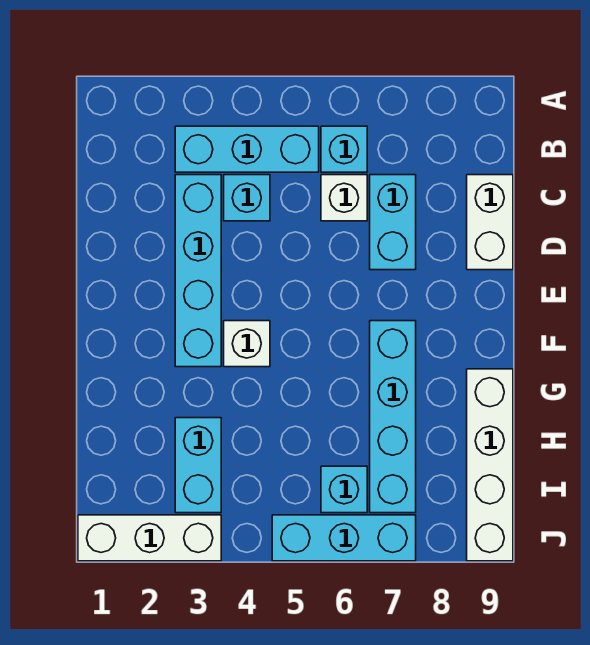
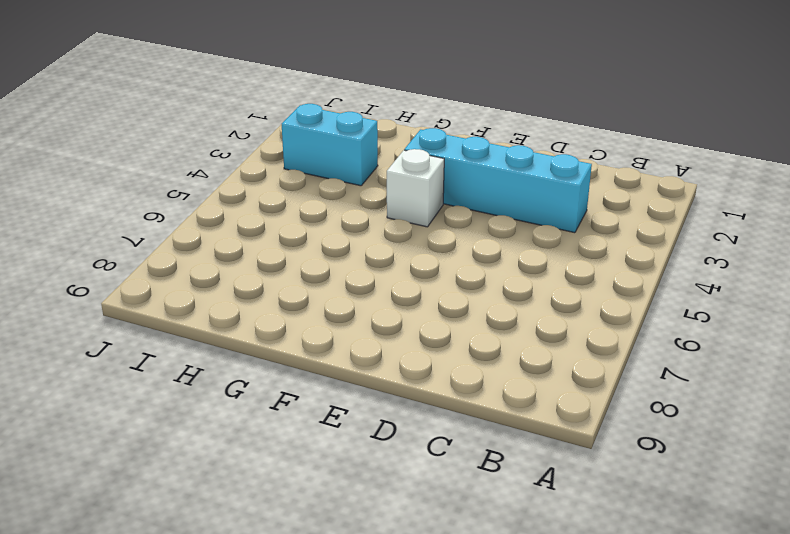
none -> cyan brick B3:B5 level 1
none -> cyan brick B6 level 1
none -> cyan brick C4 level 1

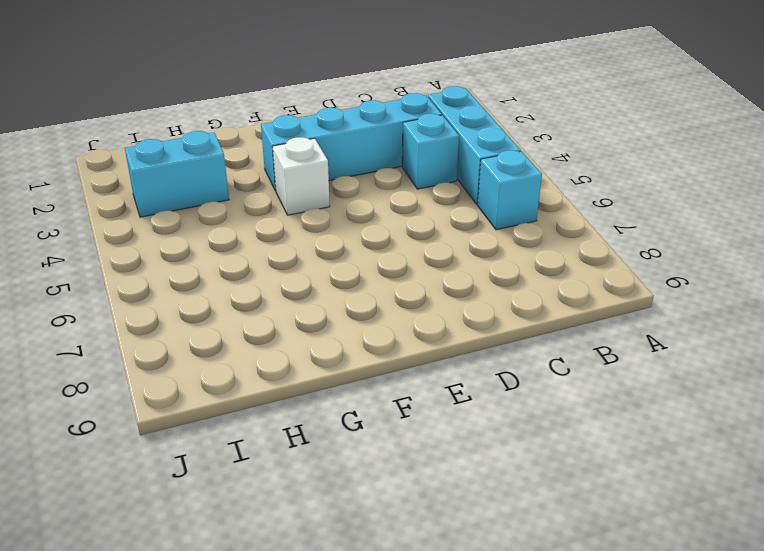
none -> white brick C6 level 1
none -> cyan brick C7:D7 level 1
none -> white brick C9:D9 level 1

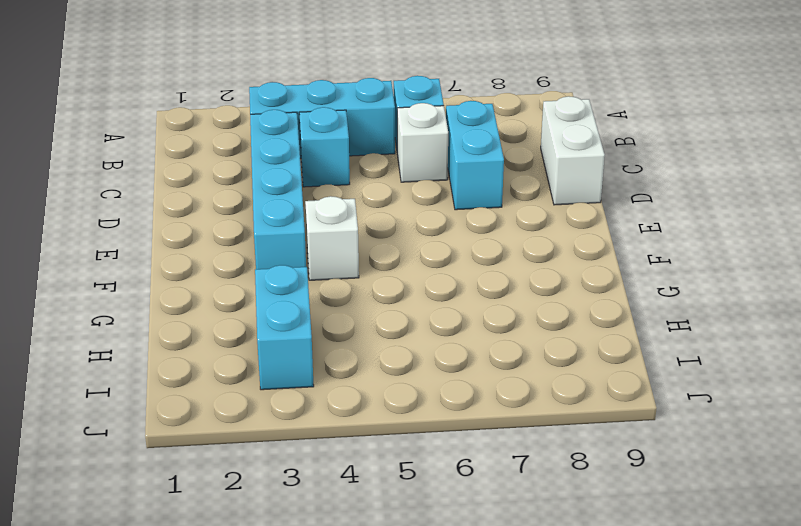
none -> cyan brick F7:I7 level 1
none -> white brick G9:J9 level 1
none -> cyan brick I6 level 1

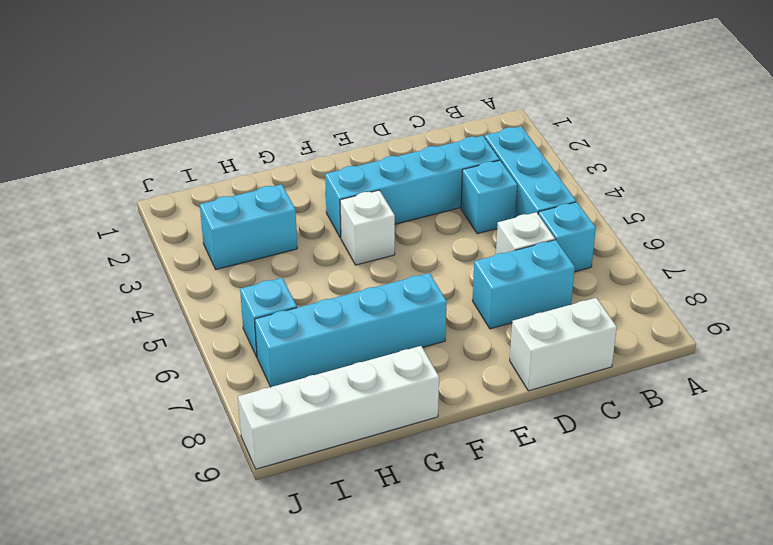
none -> white brick J1:J3 level 1
none -> cyan brick J5:J7 level 1

